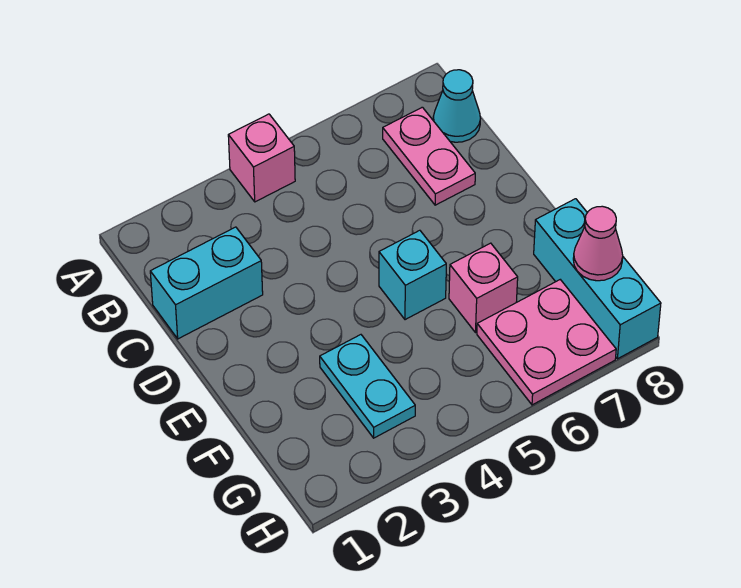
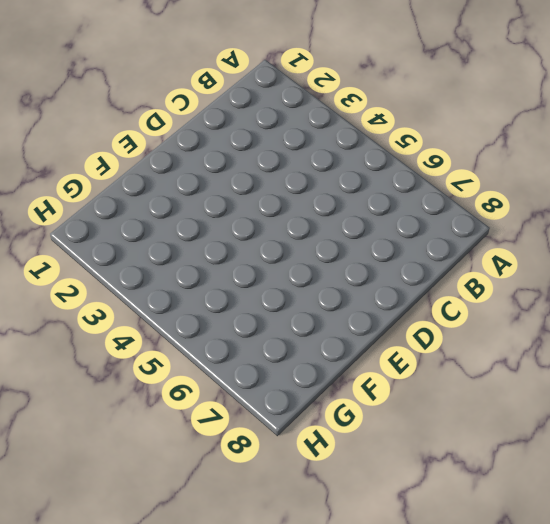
none -> pink brick A4 level 1
none -> pink plate B7:C7 level 1

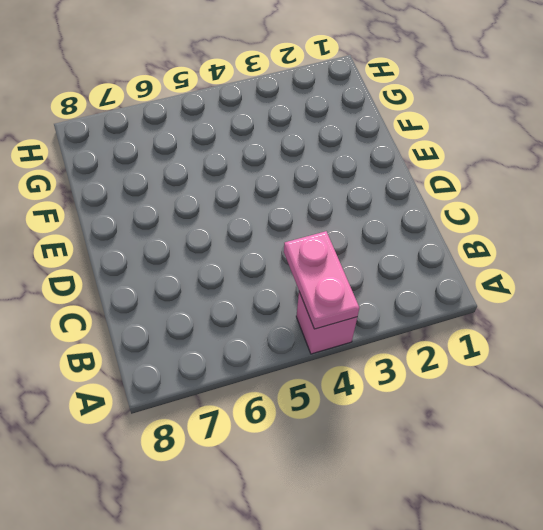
pink plate A4:B4 level 2 -> pink plate B7:C7 level 1
none -> cyan cone B8 level 1
none -> cyan brick C1:C2 level 1

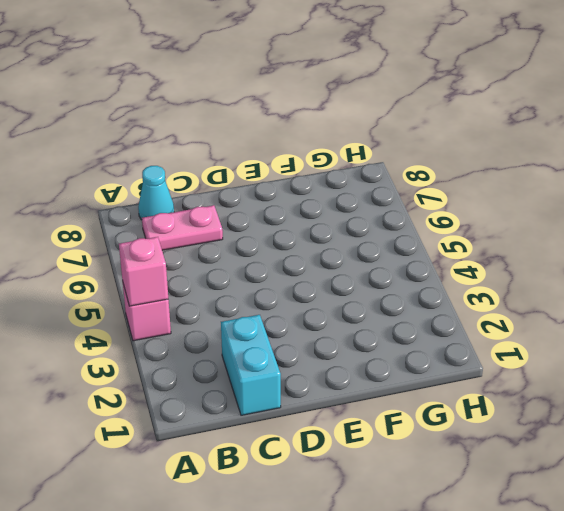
pink brick A4 level 2 -> pink brick F6 level 1
none -> cyan brick E5 level 1
none -> cyan plate F3:G3 level 1

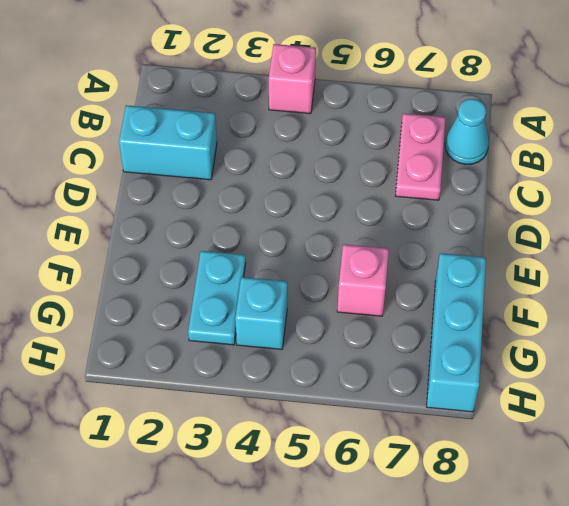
cyan brick G4 level 1 -> cyan brick E5 level 1
none -> pink plate G6:H7 level 1
none -> pink cone G8 level 2

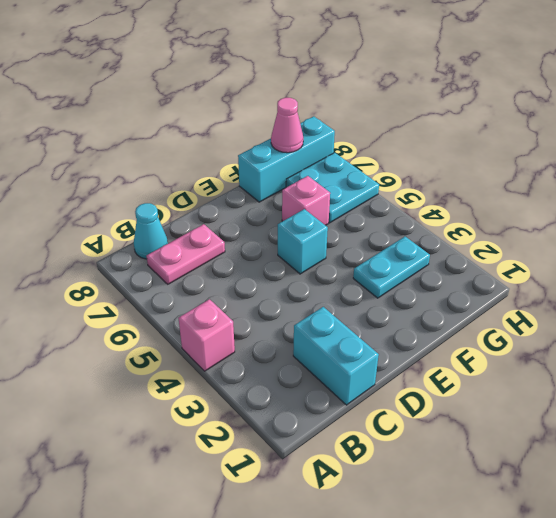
cyan plate G6:H7 level 1 -> pink plate G6:H7 level 1

